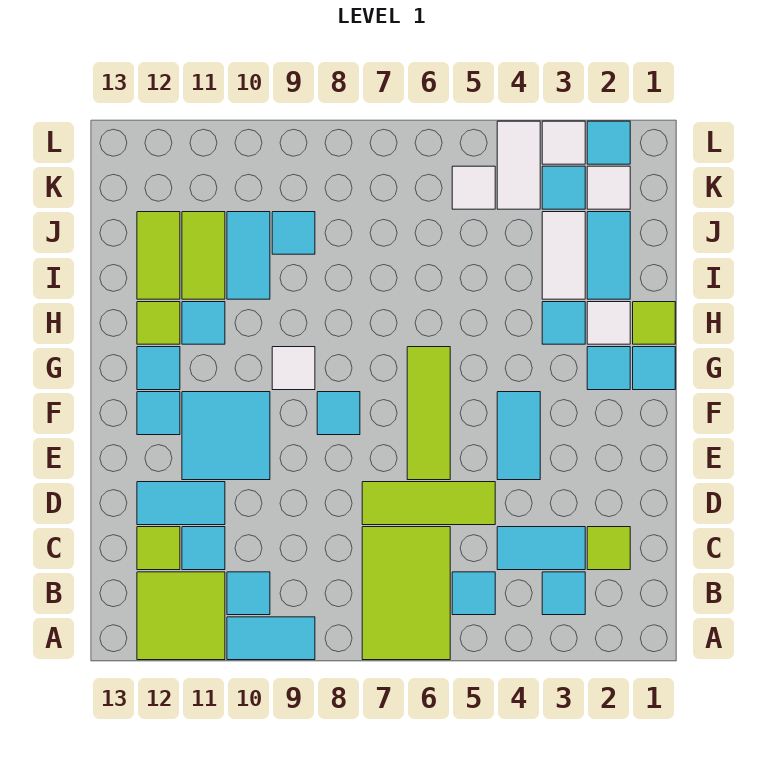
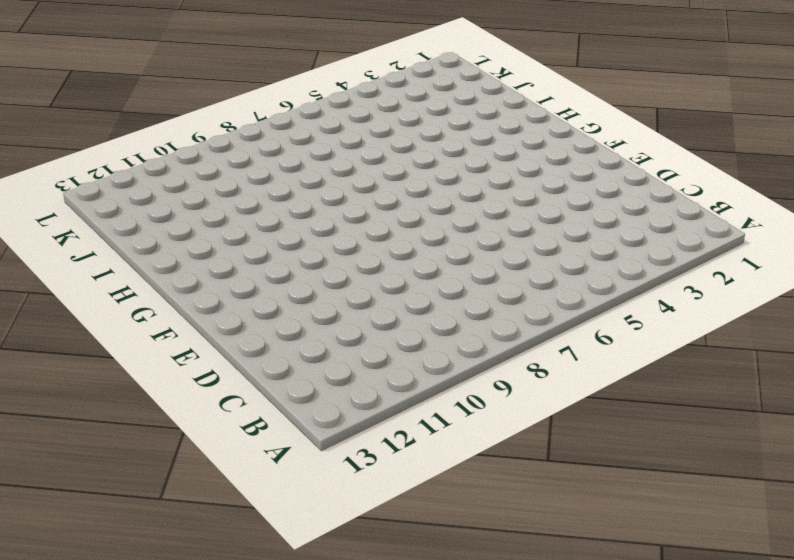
none -> lime tile A6:C7 level 1
none -> cyan tile A9:A10 level 1
none -> lime tile A11:B12 level 1
none -> cyan tile B3 level 1

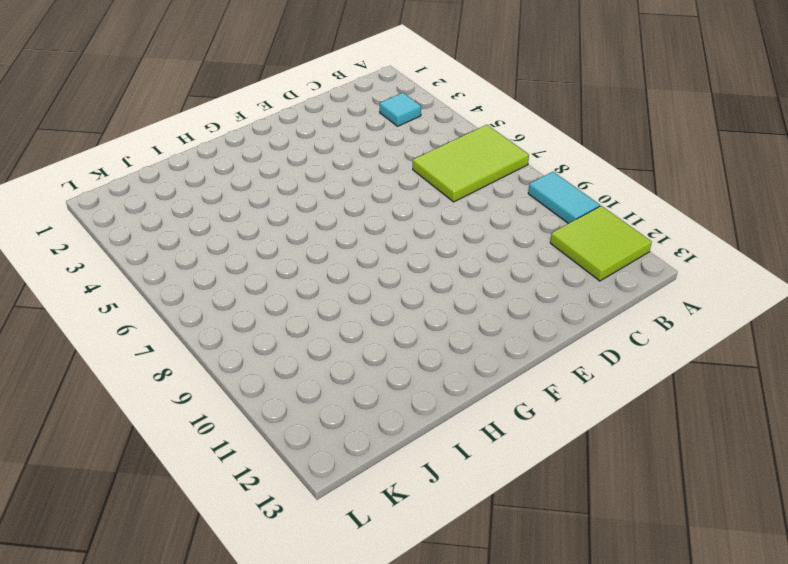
none -> cyan tile B5 level 1
none -> cyan tile B10 level 1
none -> lime tile C2 level 1
none -> cyan tile C3:C4 level 1

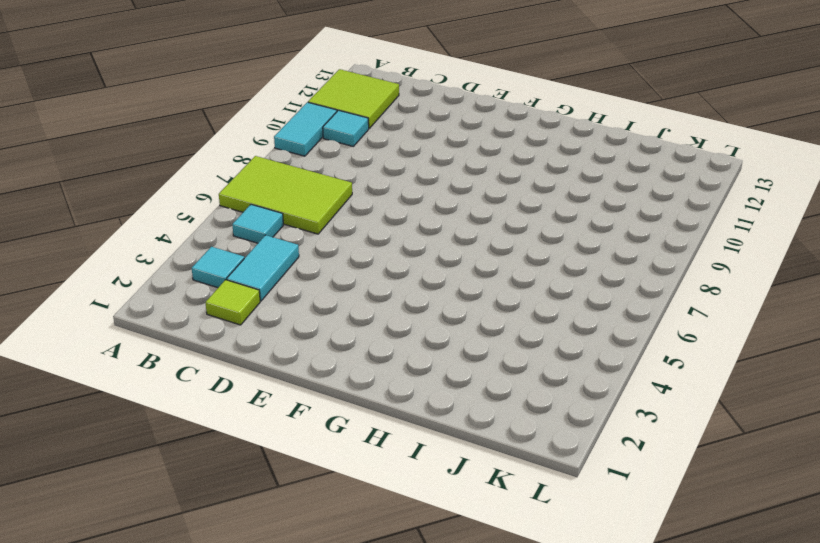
none -> cyan tile C11 level 1
none -> lime tile C12 level 1
none -> lime tile D5:D7 level 1
none -> cyan tile D11:D12 level 1

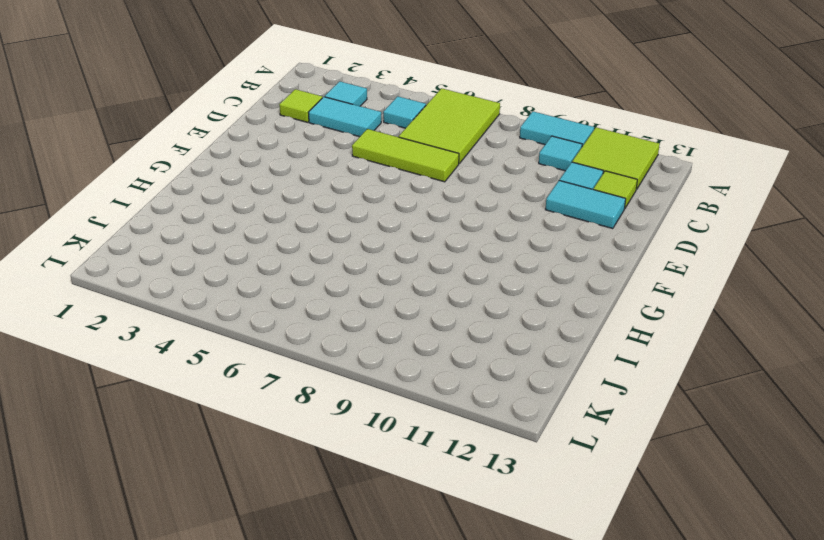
none -> cyan tile E4:F4 level 1
none -> lime tile E6:G6 level 1
none -> cyan tile E10:F11 level 1
none -> cyan tile F8 level 1

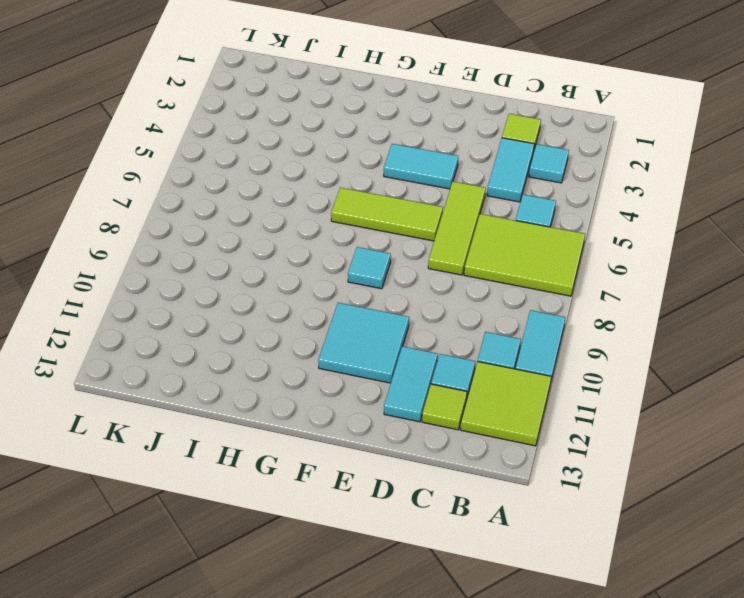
none -> cyan tile F12 level 1
none -> cyan tile G1 level 1
none -> cyan tile G2 level 1
none -> white tile G9 level 1

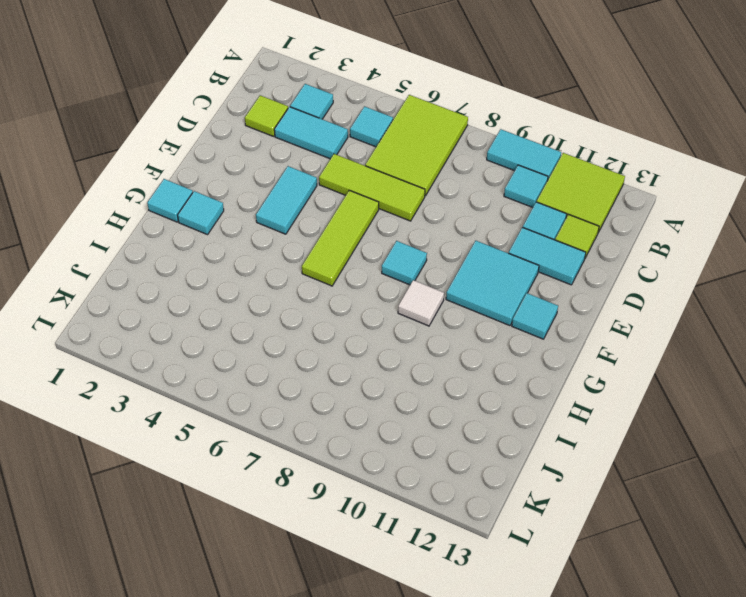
none -> cyan tile G12 level 1
none -> lime tile H1 level 1
none -> white tile H2 level 1
none -> cyan tile H3 level 1

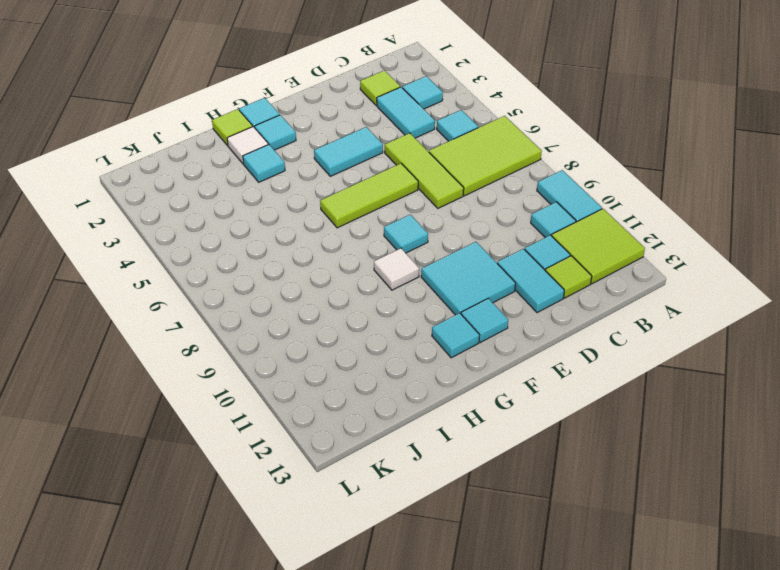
none -> cyan tile H11 level 1
none -> lime tile H12 level 1
none -> cyan tile I2:J2 level 1
none -> white tile I3:J3 level 1

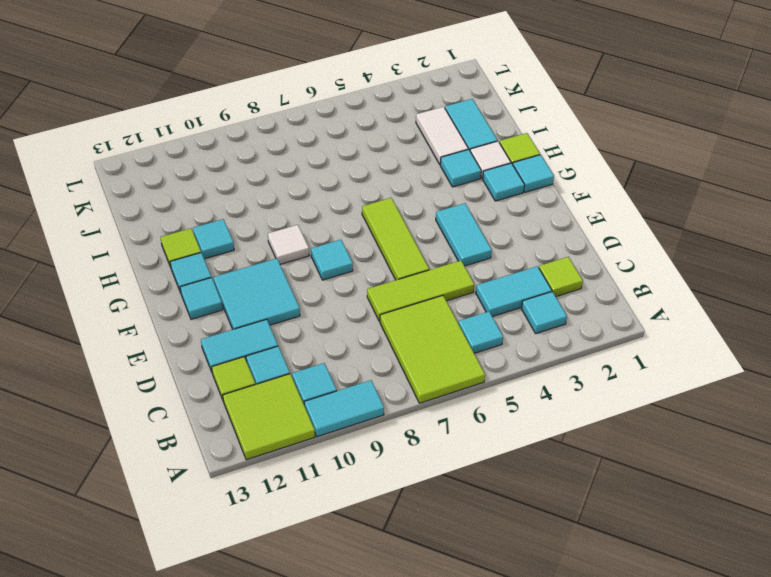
none -> cyan tile I10:J10 level 1
none -> lime tile I11:J11 level 1
none -> lime tile I12:J12 level 1
none -> cyan tile J9 level 1

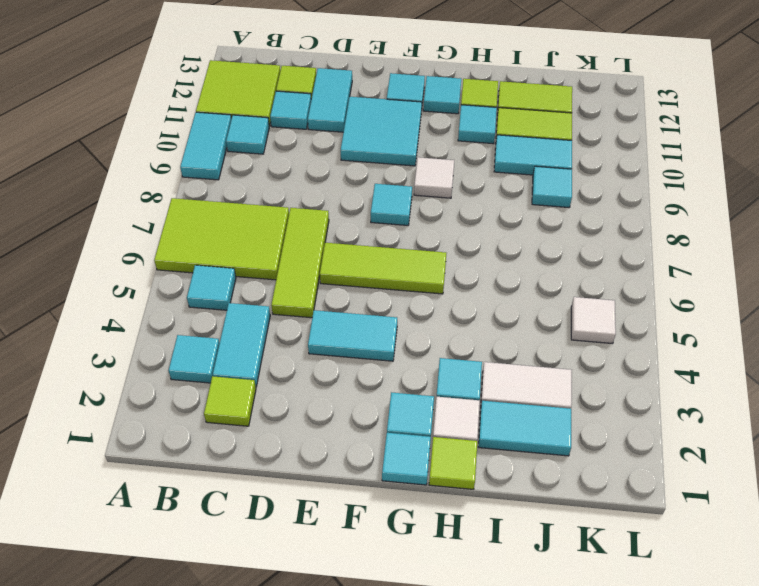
none -> white tile K2 level 1
none -> cyan tile K3 level 1
none -> white tile K4:L4 level 1
none -> cyan tile L2 level 1

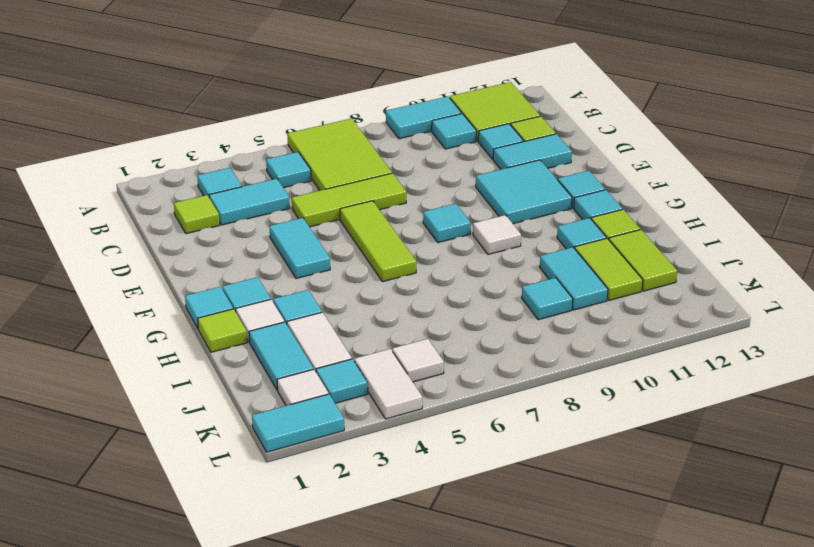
cyan tile L1:L2 level 1 -> cyan tile L2 level 1
none -> white tile L3 level 1

